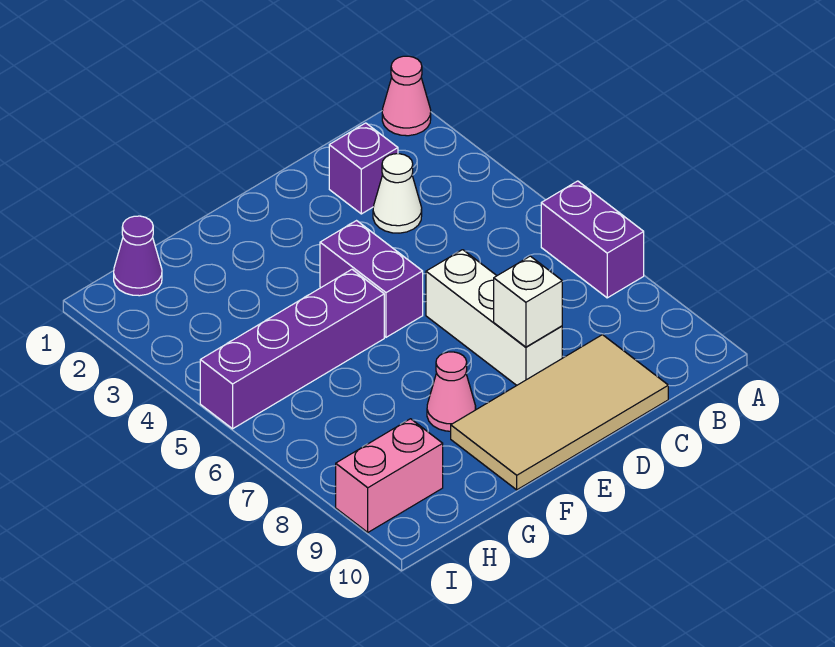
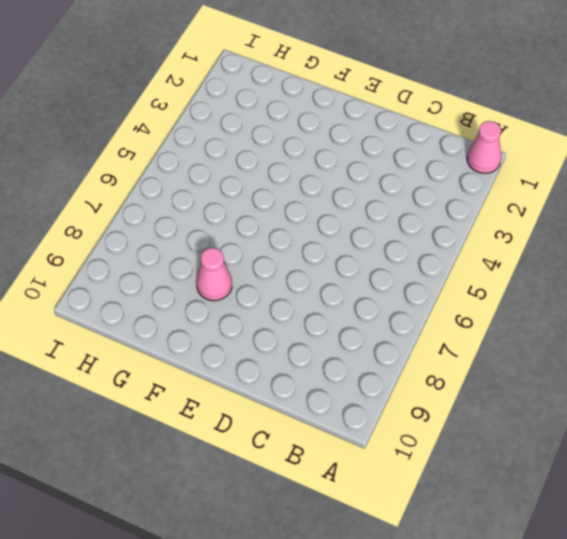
none -> purple brick A6:A7 level 1
none -> purple brick C2 level 1
none -> white cone C3 level 1

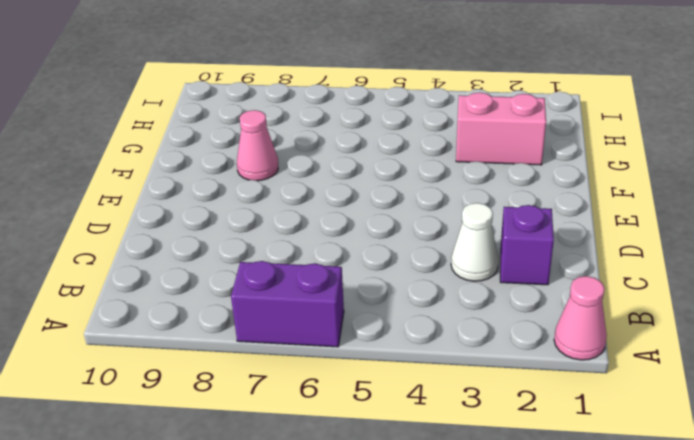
pink brick G2:G3 level 1 -> pink brick H9:I9 level 1
none -> tan tile C9:F10 level 1
none -> white brick D6:D8 level 1
none -> purple brick E4:E5 level 1

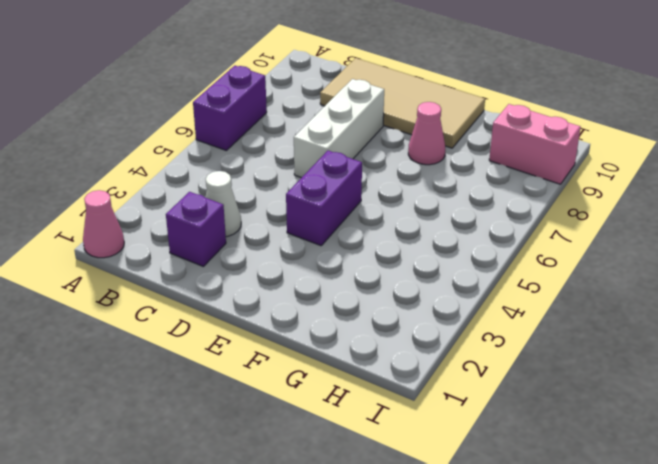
none -> purple brick F5:I5 level 1
none -> purple cone H1 level 1
none -> white brick D8 level 2

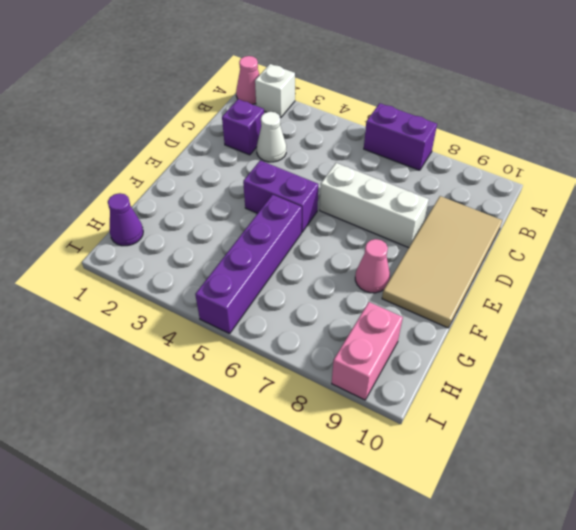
white brick A2 level 1 -> white brick D8 level 2

